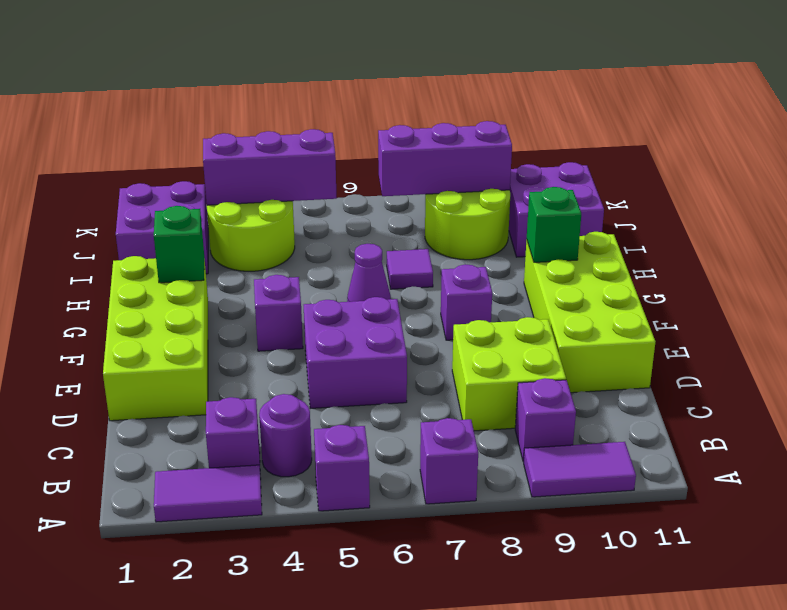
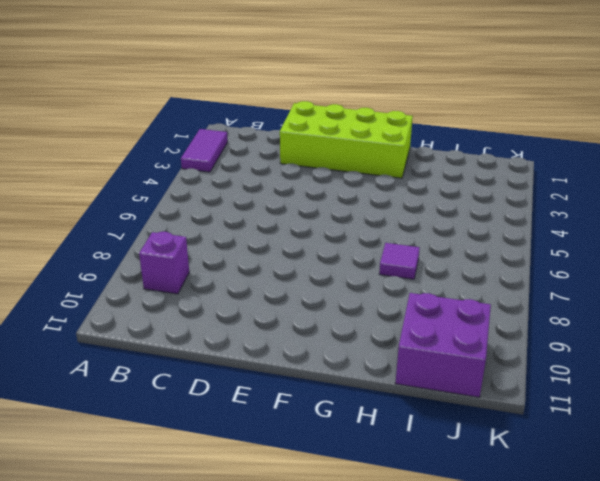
none -> purple brick A5 level 1
none -> purple brick A7 level 1
none -> purple tile A9:A10 level 1

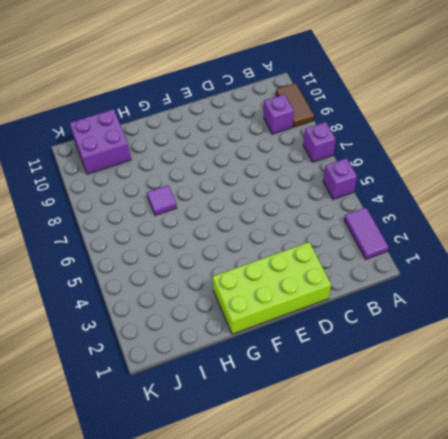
brown tile A9:A10 level 1 -> purple tile A9:A10 level 1
none -> purple brick B3 level 1
none -> purple round brick B4 level 1
none -> lime brick C8:D9 level 1

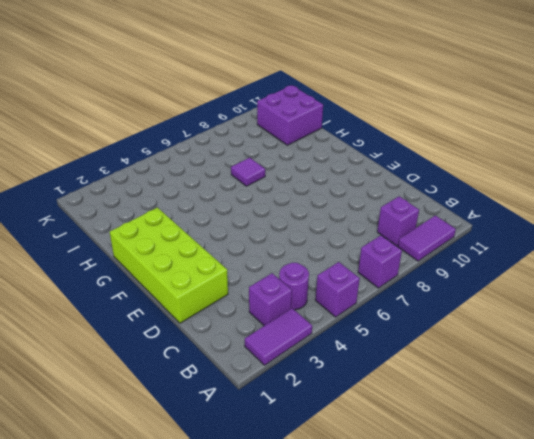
none -> lime brick C8:D9 level 1
none -> purple brick D5:E6 level 1
none -> lime brick D10:G11 level 1

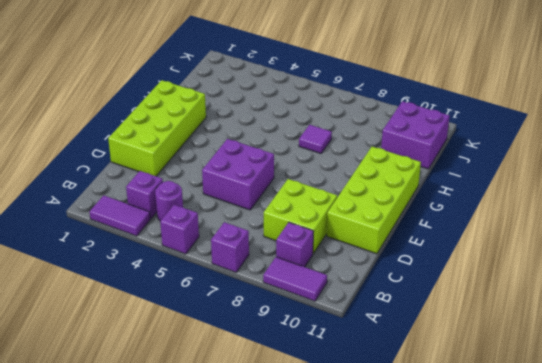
none -> purple brick F4 level 1
none -> purple brick F8 level 1
none -> purple cone G6 level 1

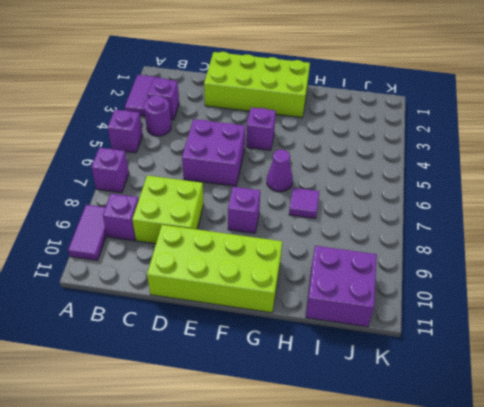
none -> purple brick I1:J2 level 1
none -> lime round brick I3:J4 level 1
none -> lime round brick I8:J9 level 1

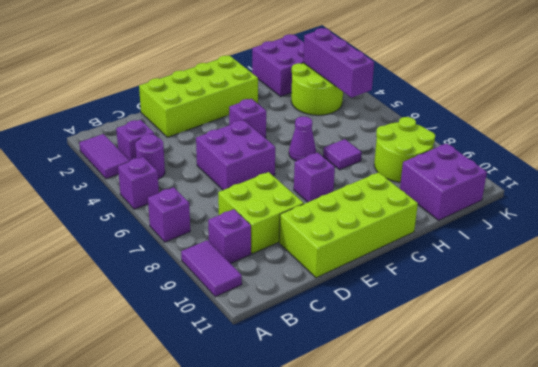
none -> green brick G2 level 2
none -> green brick G10 level 2
none -> purple brick J7:J9 level 2

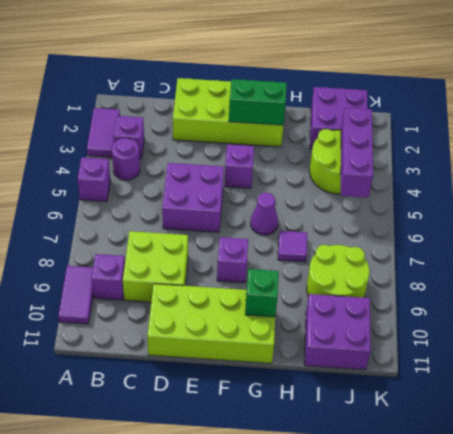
green brick F2:G2 level 2 -> green brick G2 level 2
none -> purple brick A7 level 1
none -> purple brick J7:J9 level 2

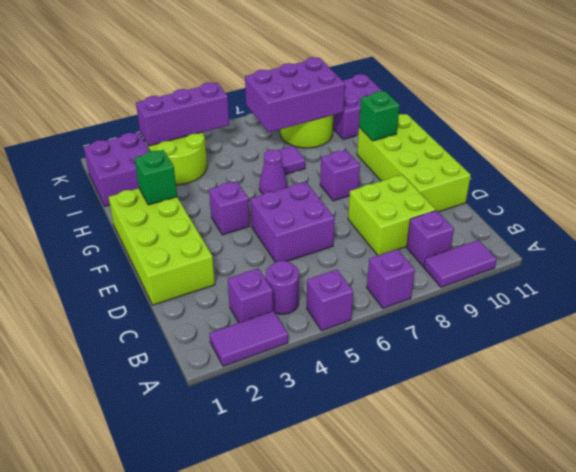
purple brick I7:J9 level 2 -> purple brick J7:J9 level 2

